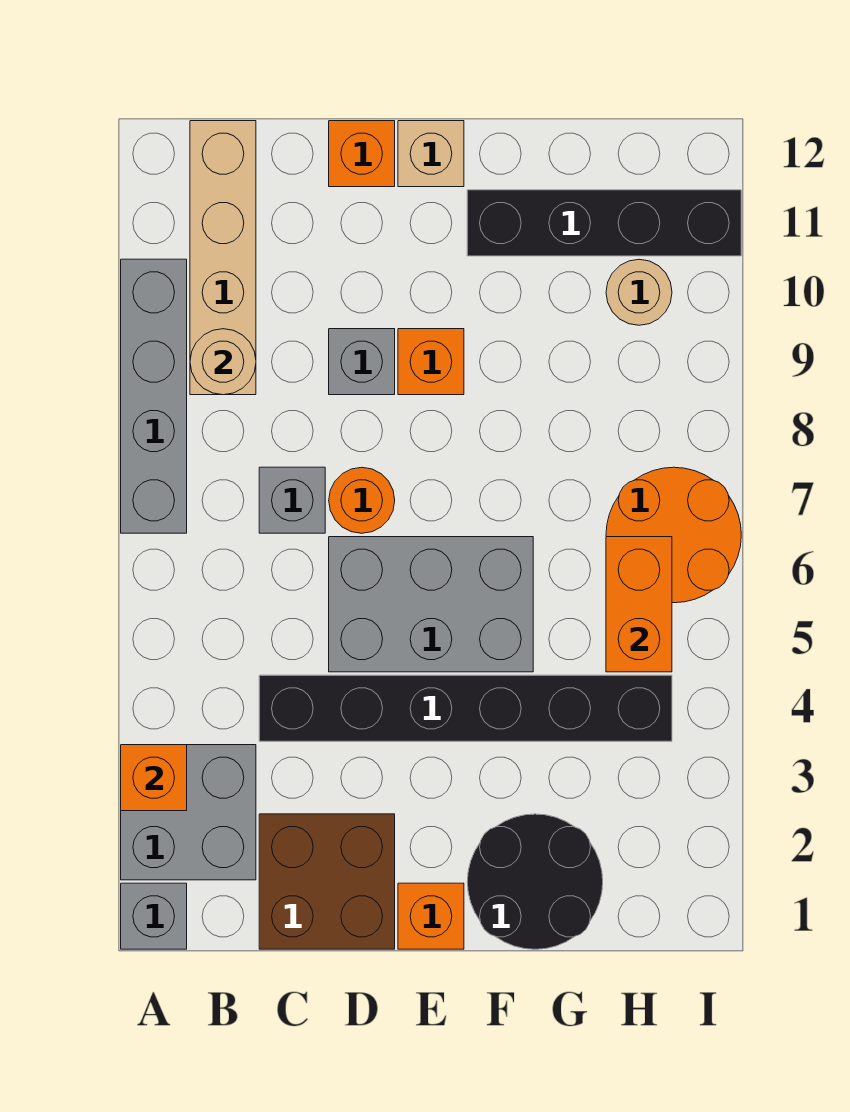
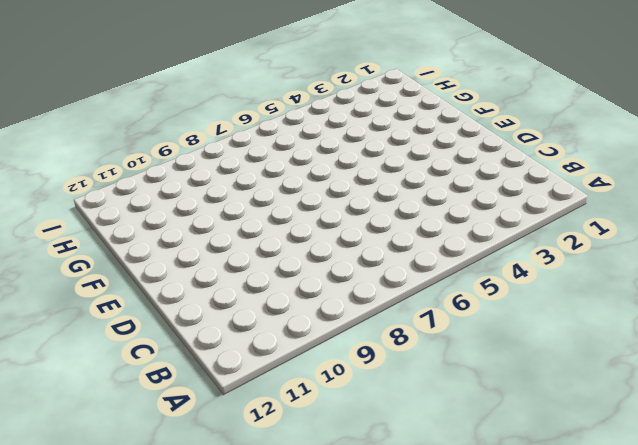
none -> grey brick A1 level 1
none -> grey brick A2:B3 level 1
none -> grey brick A7:A10 level 1

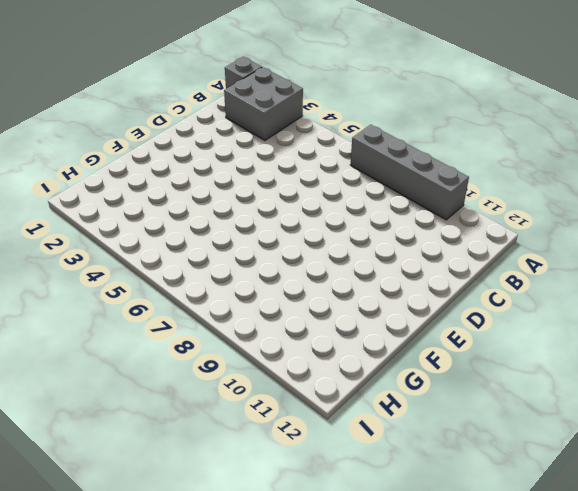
none -> tan brick B9:B12 level 1
none -> brown brick C1:D2 level 1
none -> black brick C4:H4 level 1

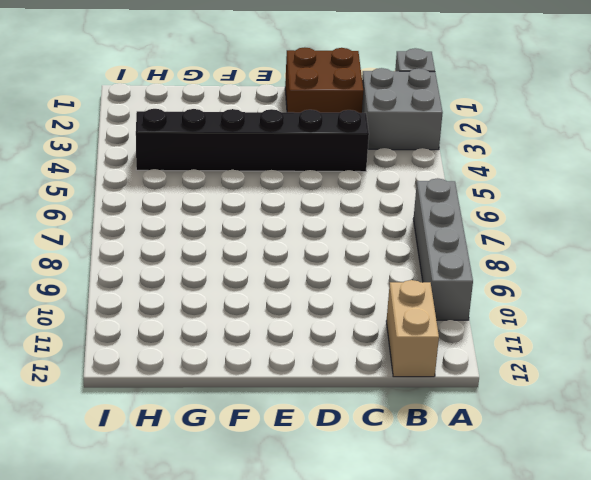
tan brick B11:B12 level 1 -> tan brick B9:B12 level 1
none -> grey brick C7 level 1
none -> grey brick D5:F6 level 1
none -> orange round brick D7 level 1

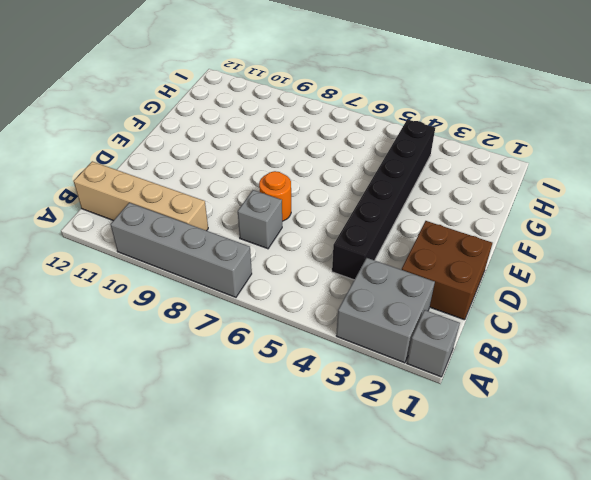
none -> grey brick D5:F6 level 1
none -> grey brick D9 level 1
none -> orange brick D12 level 1

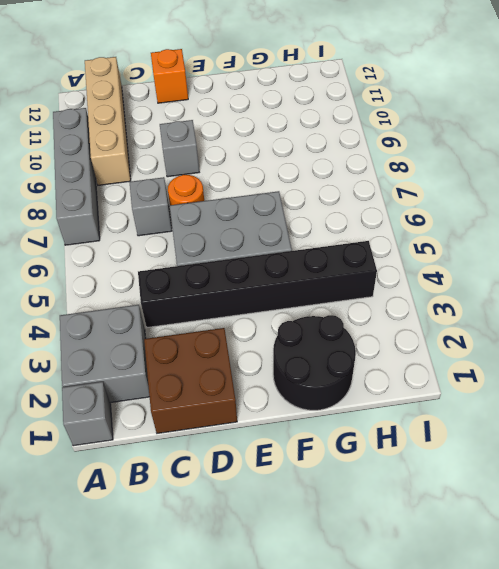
none -> orange brick E1 level 1
none -> orange brick E9 level 1
none -> tan brick E12 level 1

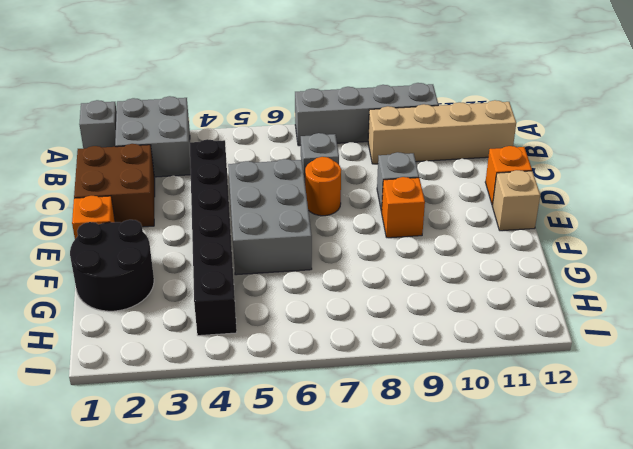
none -> black brick F11:I11 level 1
none -> orange round brick H6:I7 level 1
none -> tan round brick H10 level 1

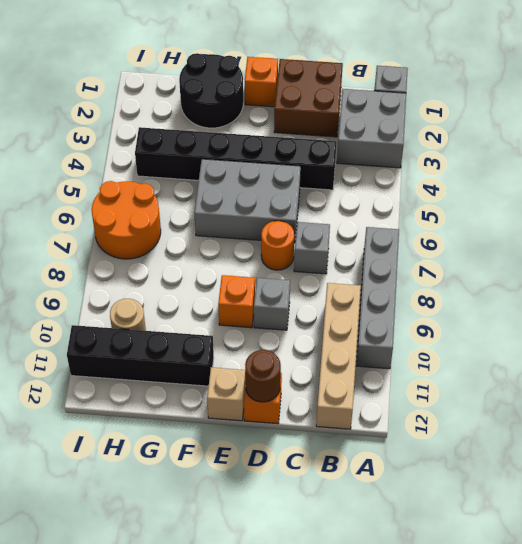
brown round brick D12 level 2 -> none
none -> orange brick A3 level 2
none -> tan round brick B9 level 2
none -> orange brick H5:H6 level 2

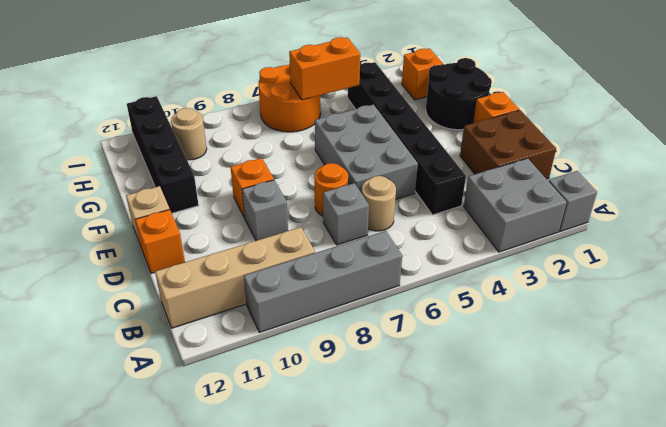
tan round brick C6 level 1 -> tan round brick B9 level 2
orange brick H2 level 1 -> orange brick A3 level 2

